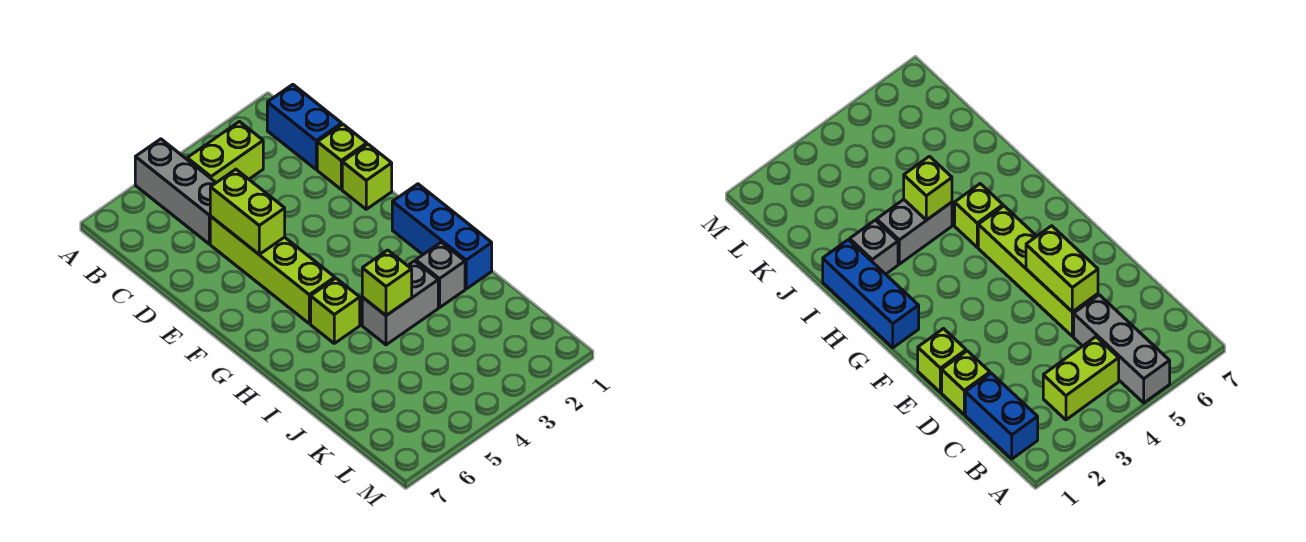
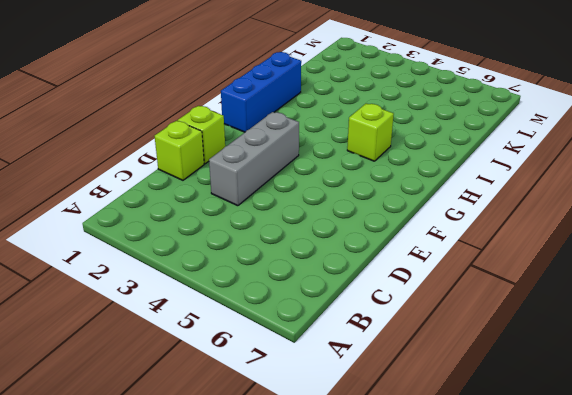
grey brick D3:F3 level 1 -> grey brick A5:C5 level 1
none -> blue brick B1:C1 level 1
none -> lime brick B3:B4 level 1
none -> lime brick D5:G5 level 1

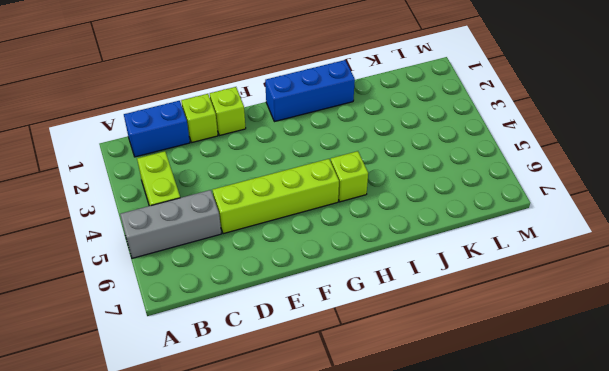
none -> grey brick I2 level 1
none -> grey brick I3:I4 level 1
none -> lime brick D5:E5 level 2

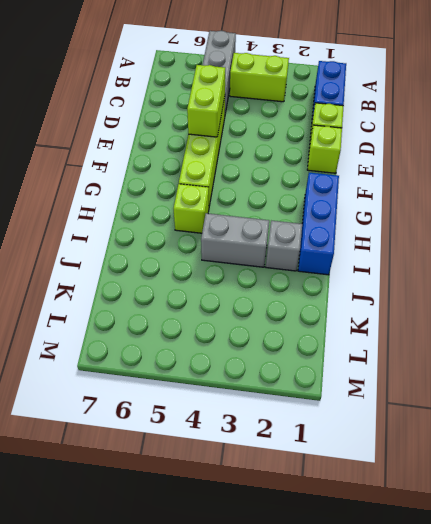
none -> lime brick I4 level 2

